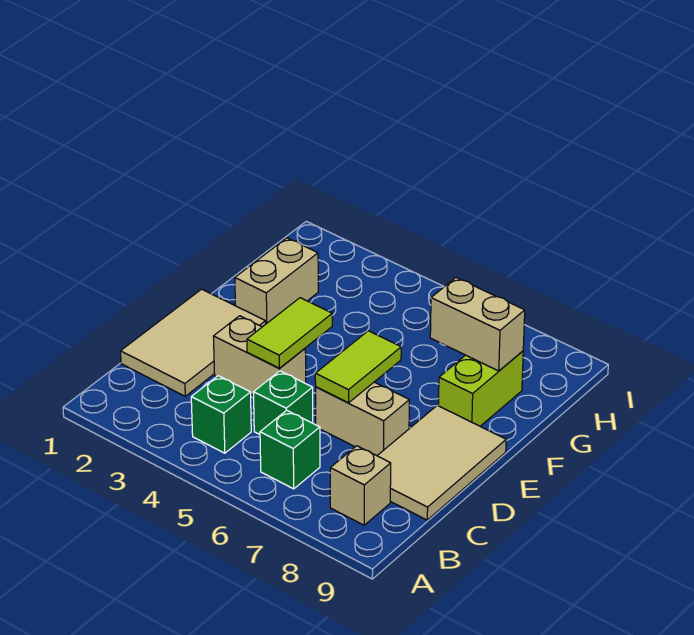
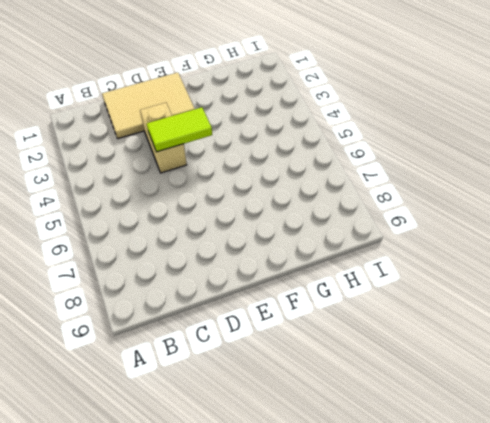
none -> green brick B4 level 1
none -> green brick B6 level 1
none -> tan brick B8 level 1

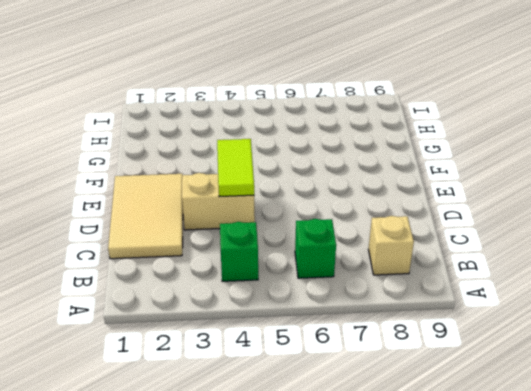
none -> green brick C5 level 1
none -> tan tile C8:E9 level 1
none -> tan brick D6:D7 level 1

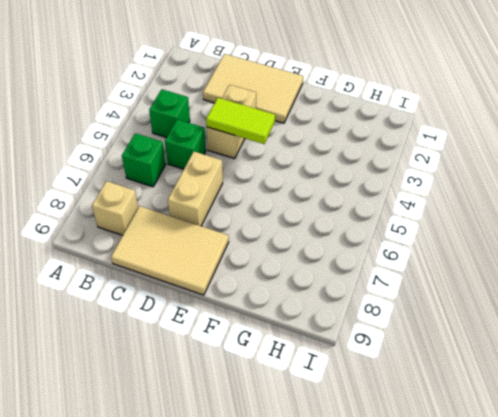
none -> tan brick F2:G2 level 1
none -> lime brick F8:G8 level 1
none -> lime tile D6:E6 level 2

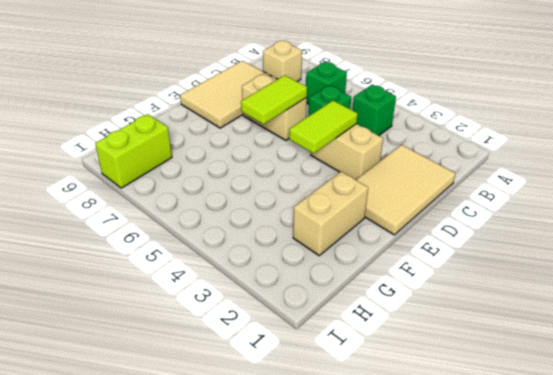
lime brick H8:I8 level 1 -> lime brick F8:G8 level 1
none -> tan brick G7:G8 level 2

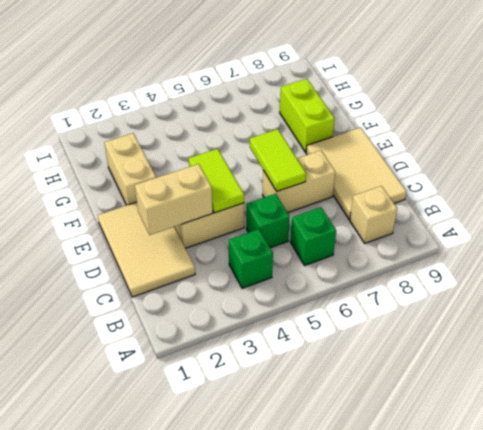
tan brick D2:D3 level 2 -> tan brick G7:G8 level 2

